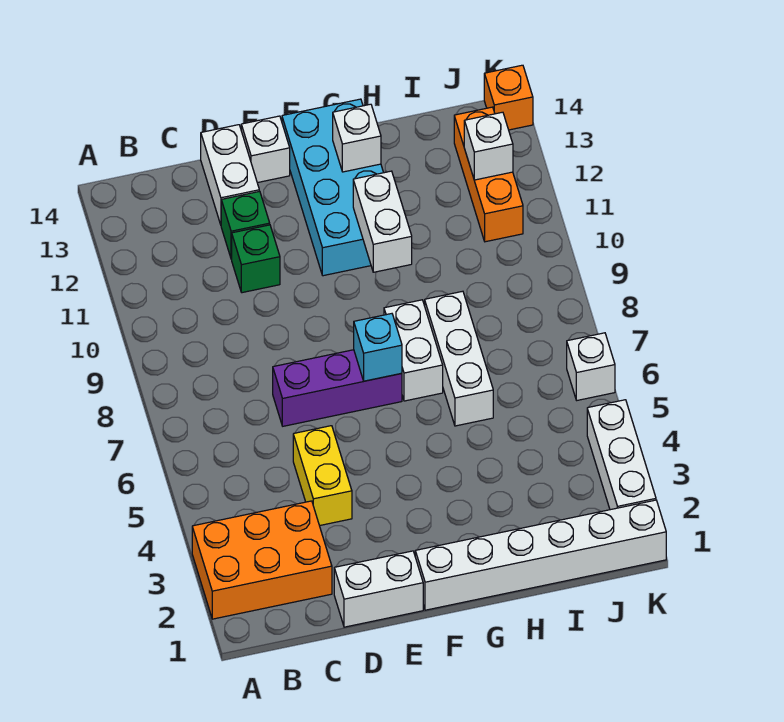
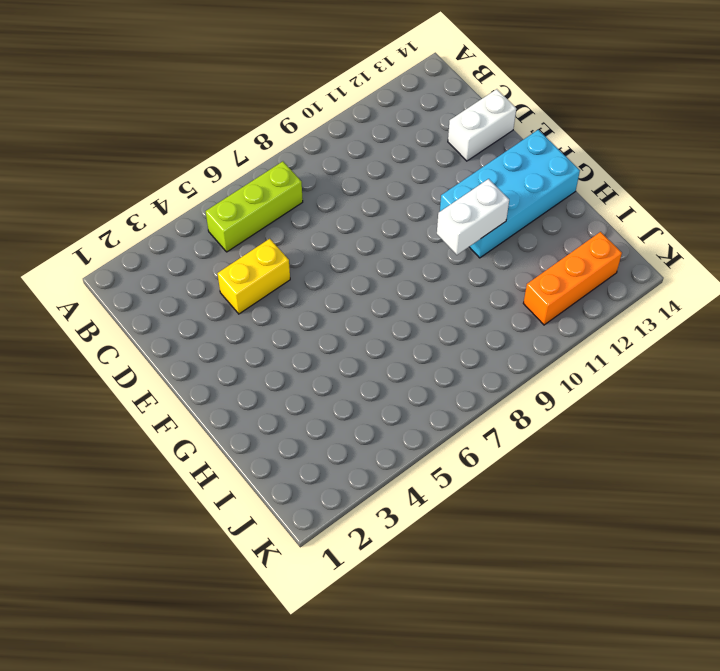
lime brick B5:B7 level 1 -> none
none -> orange brick A2:C3 level 1
none -> white brick D1:E1 level 1
none -> purple brick D7:F7 level 1

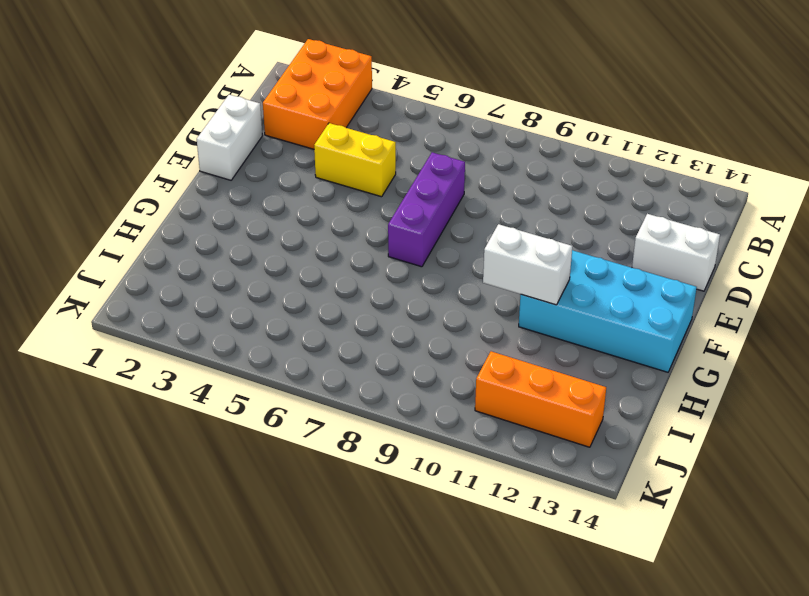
none -> green brick D11 level 1
none -> green brick D12 level 1
none -> white brick E14 level 1

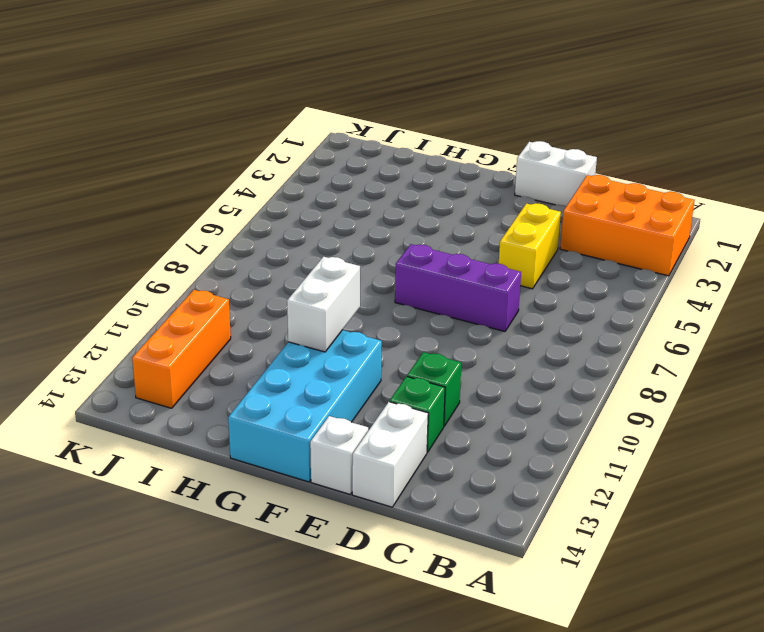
none -> white brick F1:K1 level 1
none -> white brick G7:G8 level 1
none -> white brick H6:H8 level 1

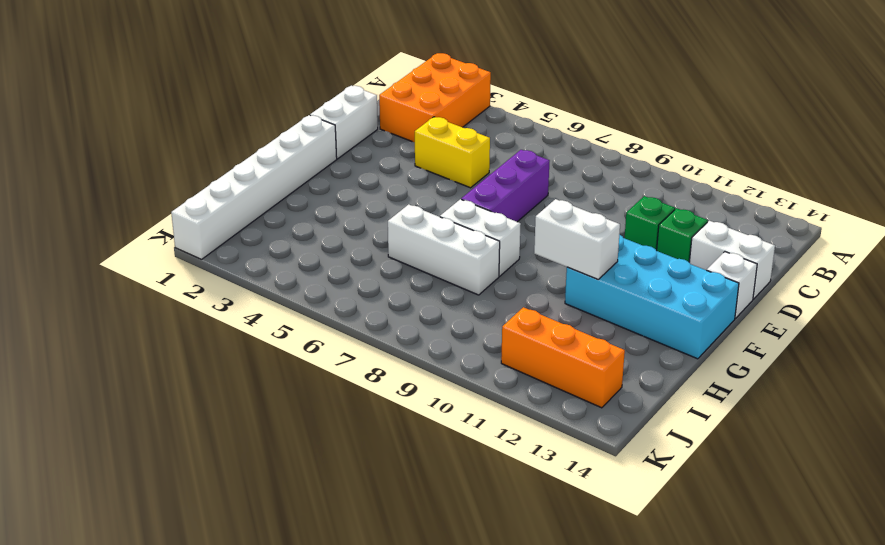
none -> white brick K2:K4 level 1
none -> white brick K6 level 1
none -> orange brick K14 level 1

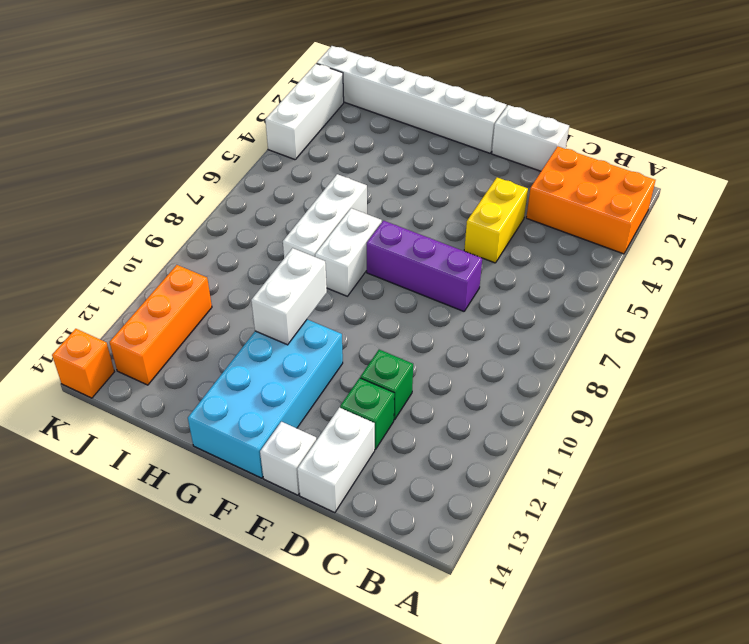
none -> white brick K6 level 1
none -> cyan brick F7 level 2
none -> white brick G13 level 2

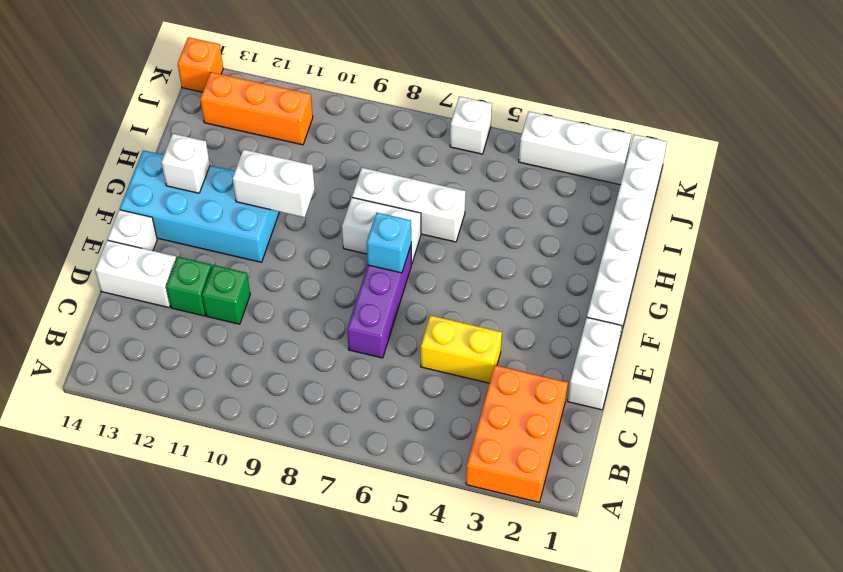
none -> white brick J12 level 2

